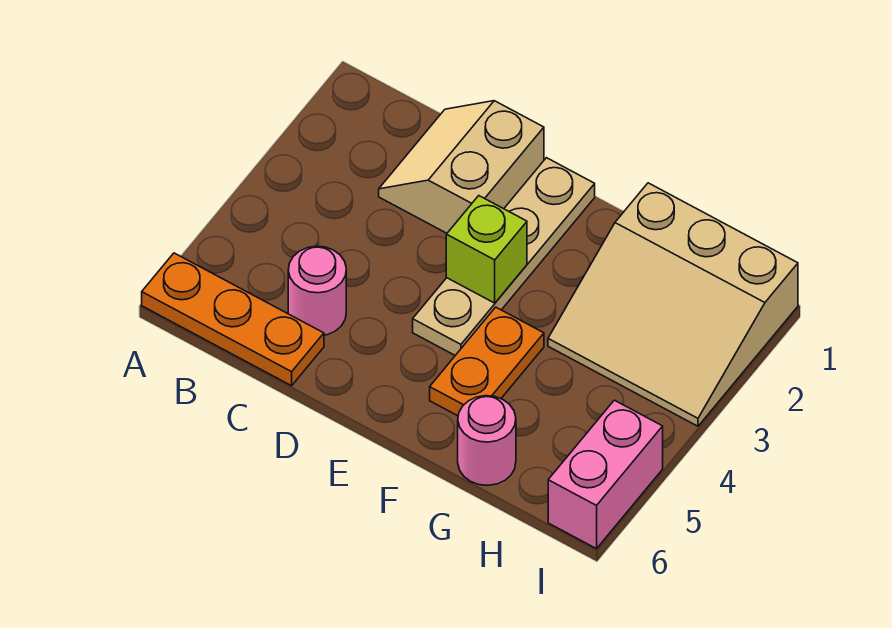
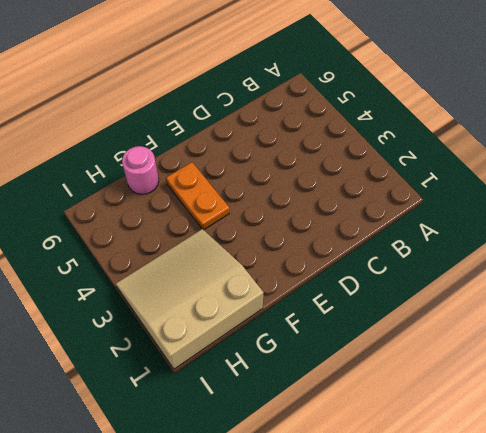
none -> orange plate A6:C6 level 1
none -> tan slope C1:D2 level 1 top D

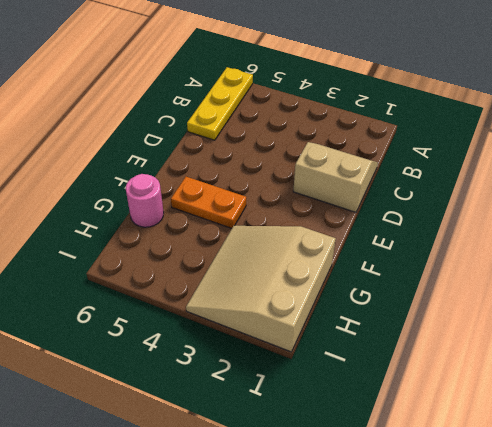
yellow plate A6:C6 level 1 -> orange plate A6:C6 level 1
none -> pink round brick C5 level 1
none -> tan plate E1:E4 level 1

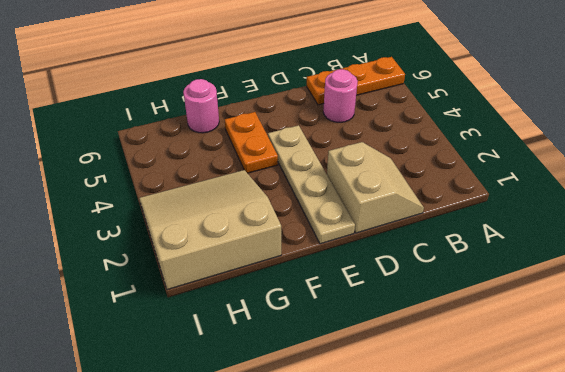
none -> pink brick I5:I6 level 1
none -> lime brick E3 level 2

